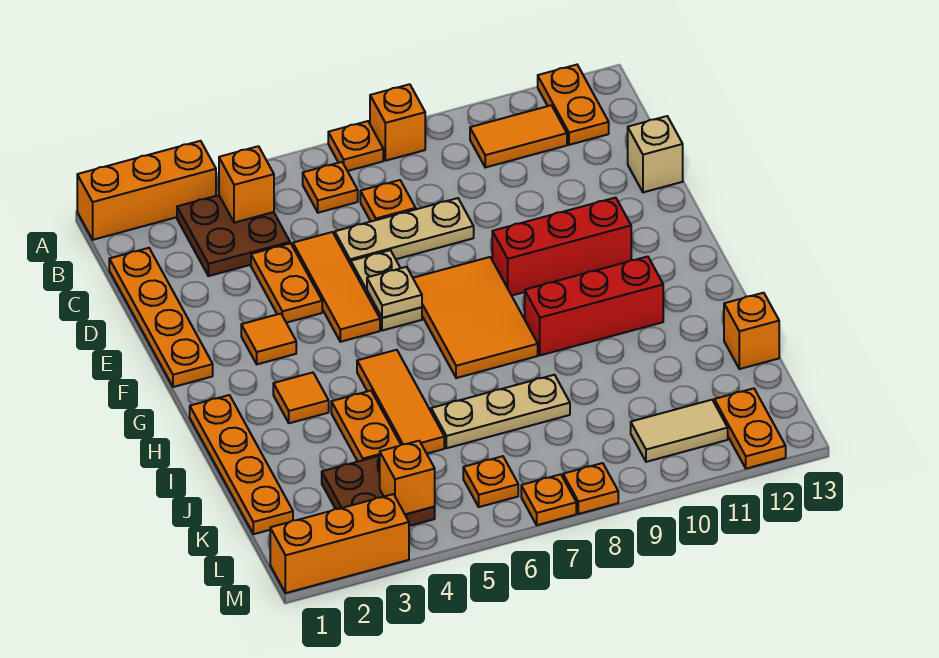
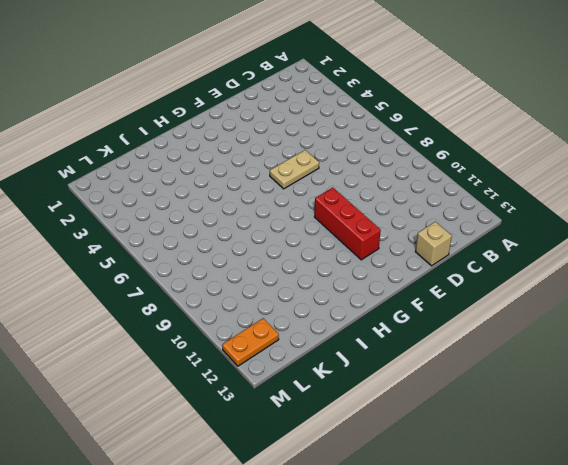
none -> orange brick A1:A3 level 1
none -> orange plate A7 level 1
none -> orange brick A8 level 1
none -> orange plate A12:B12 level 1

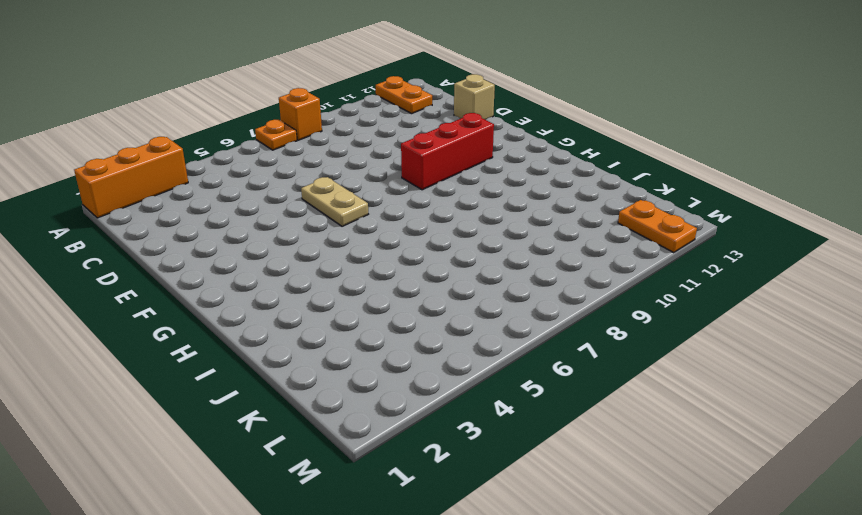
none -> brown plate B3:C4 level 1
none -> orange plate B6 level 1
none -> orange tile B10:B11 level 1
none -> orange plate C1:F1 level 1

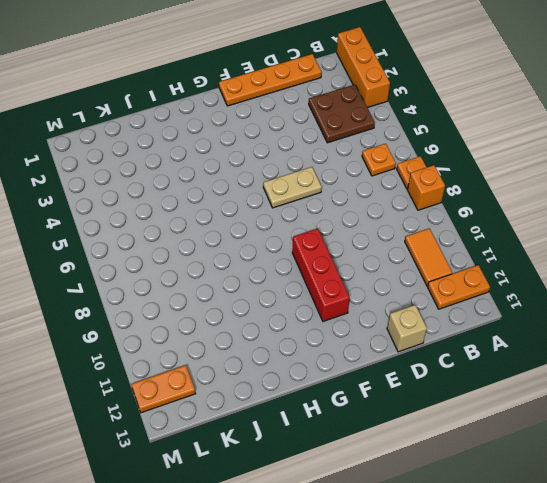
none -> orange plate C7 level 1
none -> orange plate D4:E4 level 1
none -> orange tile D5:F5 level 1
none -> tan plate D6:D8 level 1

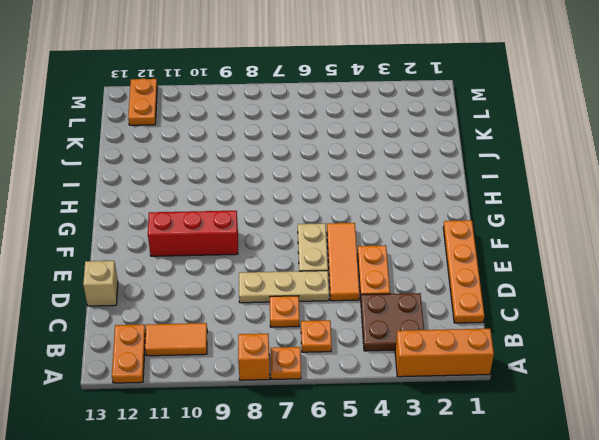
none -> orange tile F3 level 1
none -> orange tile F7:H8 level 1
none -> orange plate H1:K1 level 1
none -> orange tile H3 level 1

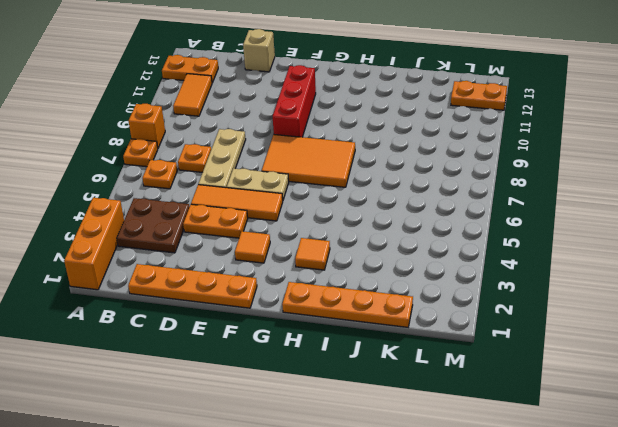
none -> orange tile H5:J5 level 1
none -> red brick H9:H11 level 1
none -> orange plate I4:J4 level 1
none -> tan plate J6:J8 level 1

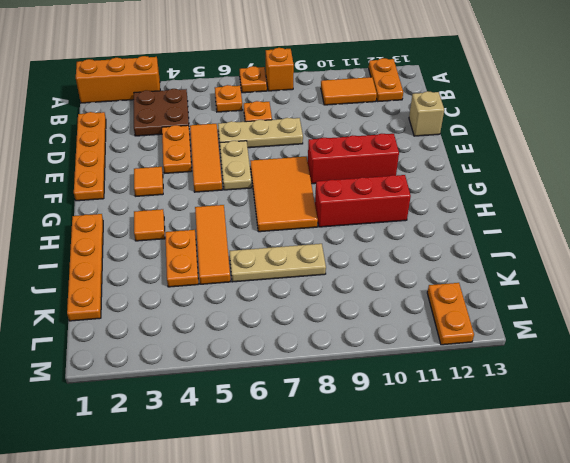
none -> orange brick J13 level 1
none -> brown plate K3:L4 level 1
none -> orange plate L6 level 1
none -> tan tile L10:L11 level 1

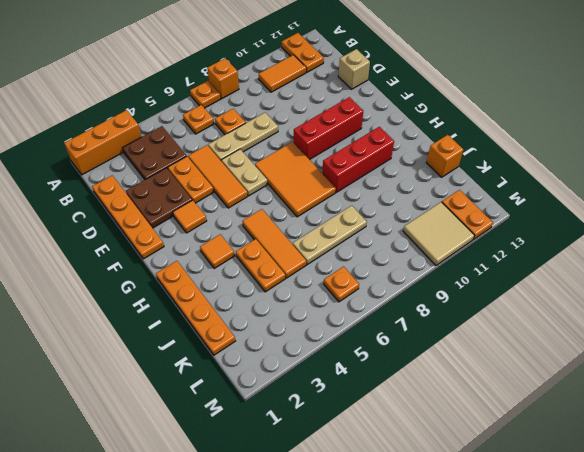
brown plate D2:E3 level 1 -> brown plate K3:L4 level 1
tan tile L10:M11 level 1 -> tan tile L10:L11 level 1
none -> orange brick M1:M3 level 1
none -> orange plate M7 level 1
none -> orange plate M8 level 1
none -> orange brick B4 level 2

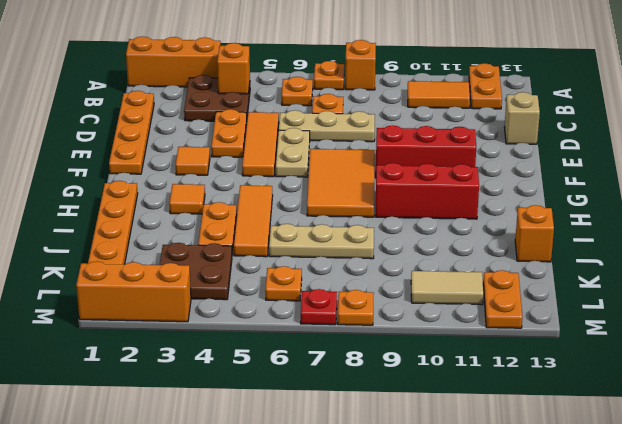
red plate M7 level 1 -> orange plate M7 level 1
none -> tan plate F6 level 2
none -> orange brick L4 level 2

